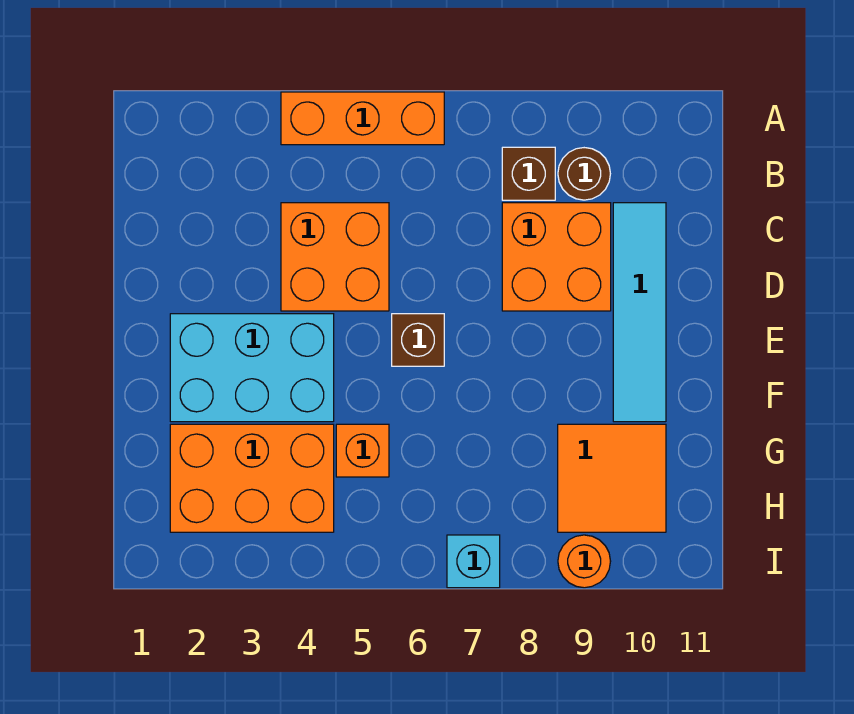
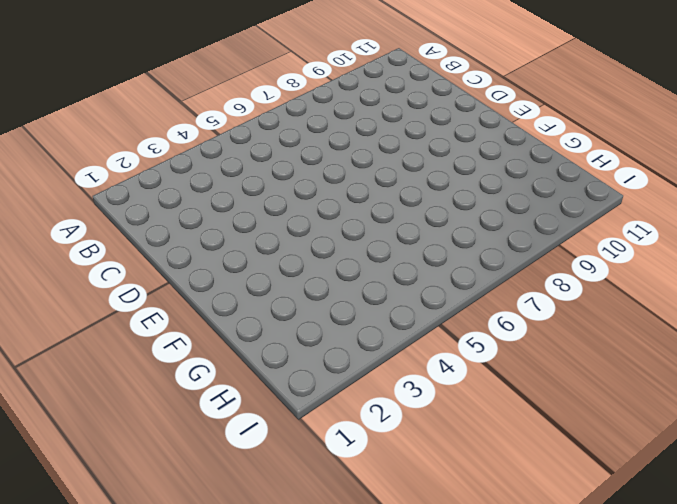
none -> orange brick A4:A6 level 1
none -> brown brick B8 level 1
none -> brown round brick B9 level 1

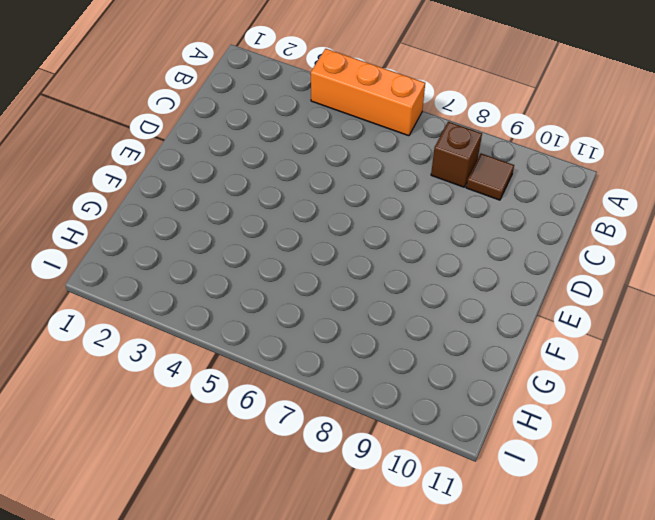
brown tile B9 level 1 -> brown round brick B9 level 1
none -> orange brick C4:D5 level 1
none -> orange brick C8:D9 level 1
none -> cyan tile C10:F10 level 1

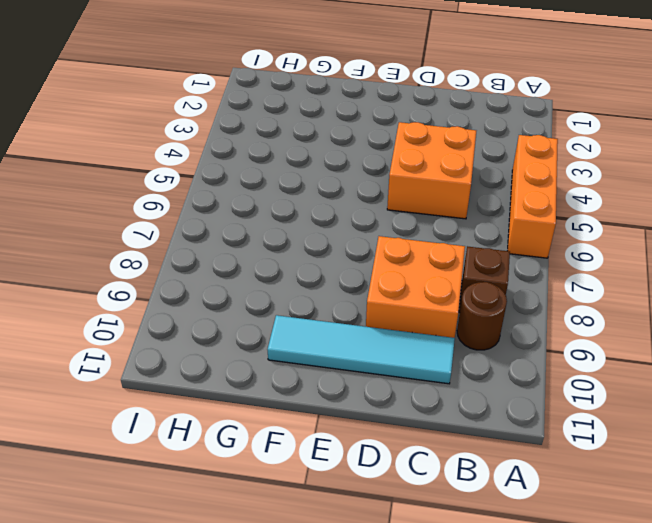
none -> cyan brick E2:F4 level 1
none -> brown brick E6 level 1
none -> orange brick G2:H4 level 1

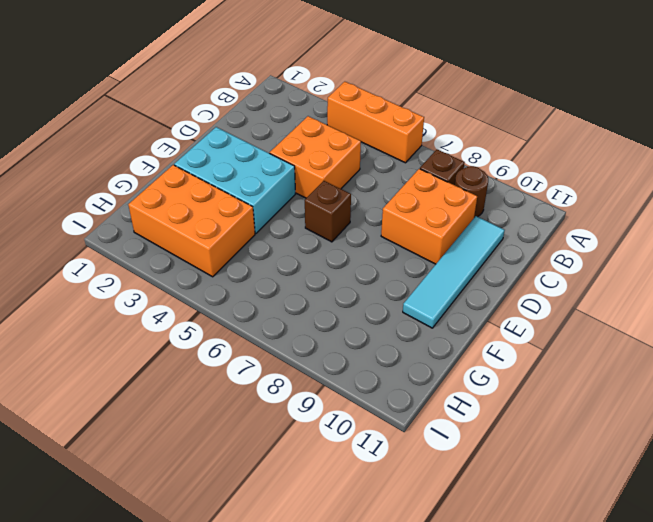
none -> orange brick G5 level 1
none -> orange tile G9:H10 level 1
none -> cyan brick I7 level 1

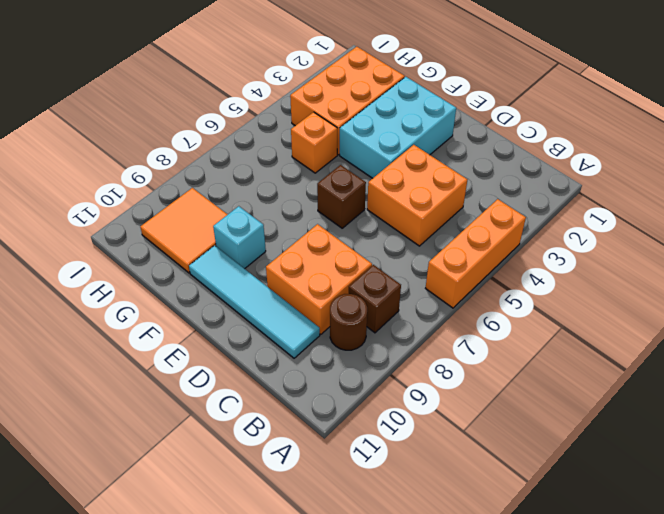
cyan brick F9 level 1 -> cyan brick I7 level 1
none -> orange round brick I9 level 1

